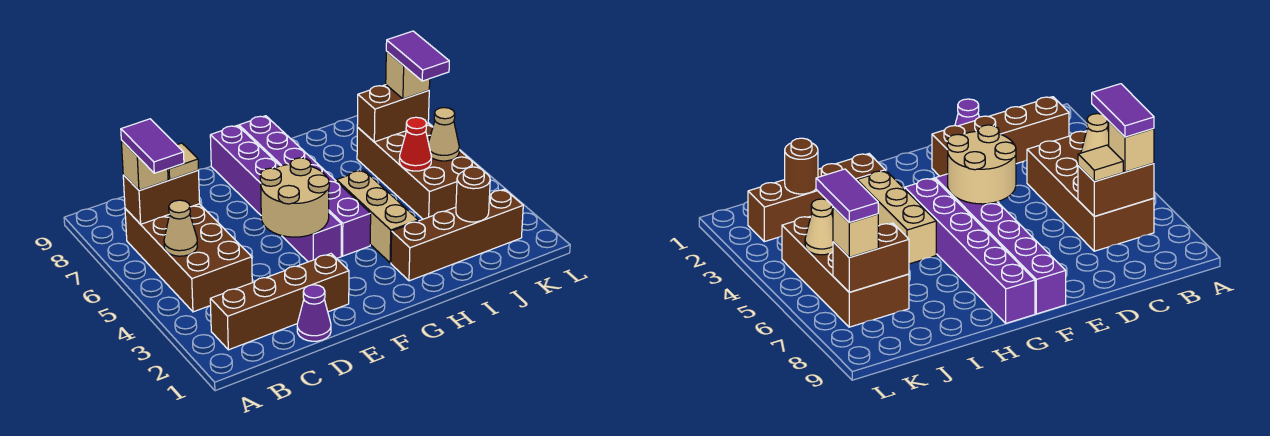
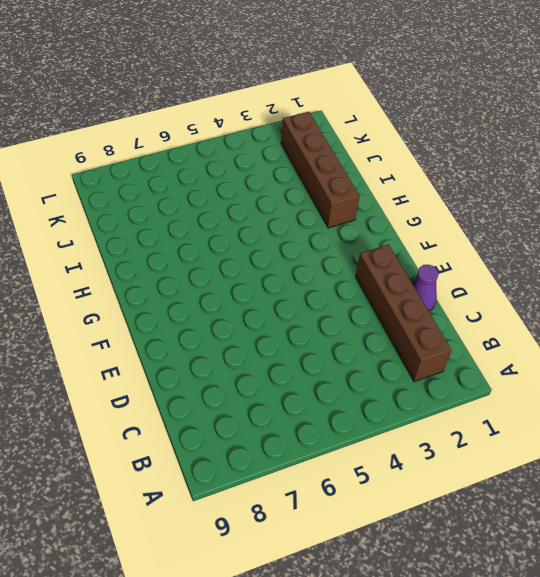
none -> brown brick B4:C7 level 1
none -> purple brick F4:F9 level 1
none -> purple brick G4:G9 level 1

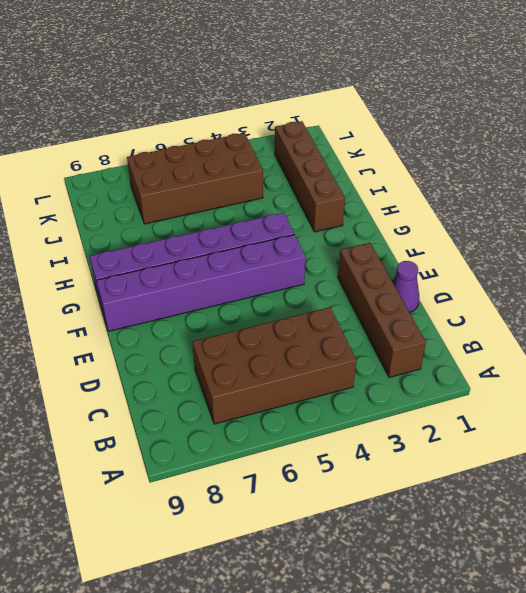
none -> tan brick H3:H5 level 1
none -> tan cone B5 level 2
none -> brown brick B7:C7 level 2

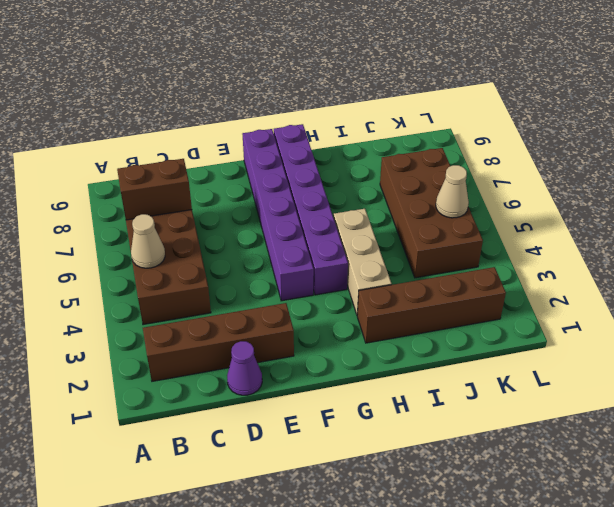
none -> tan round brick E4:F5 level 2
none -> brown round brick J2 level 2
none -> red cone J5 level 2

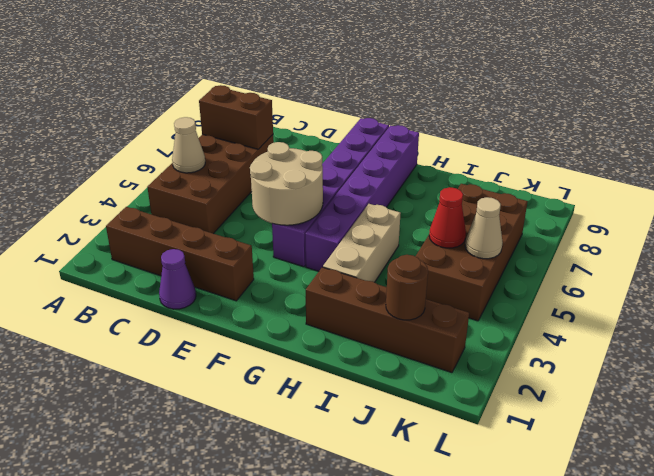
none -> brown brick J7:K7 level 2
none -> tan brick B7 level 3
none -> tan tile C7 level 3

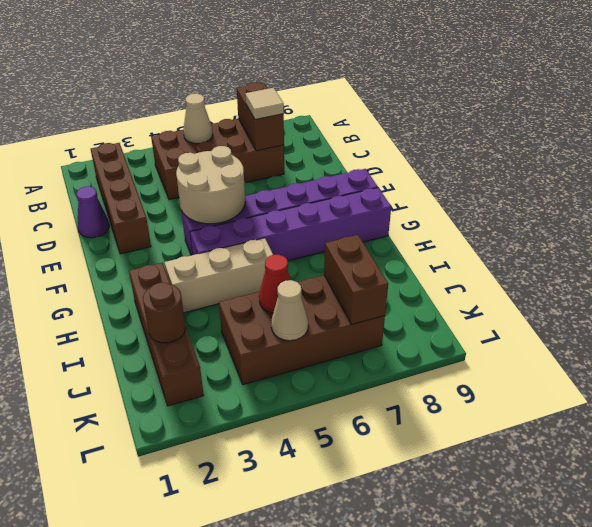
none -> tan brick B7 level 3
none -> tan brick K7 level 3
none -> purple tile B6:B7 level 4

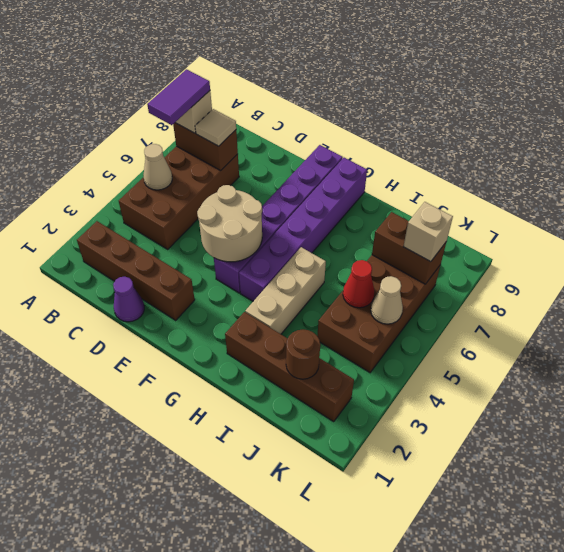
none -> purple tile K6:K7 level 4

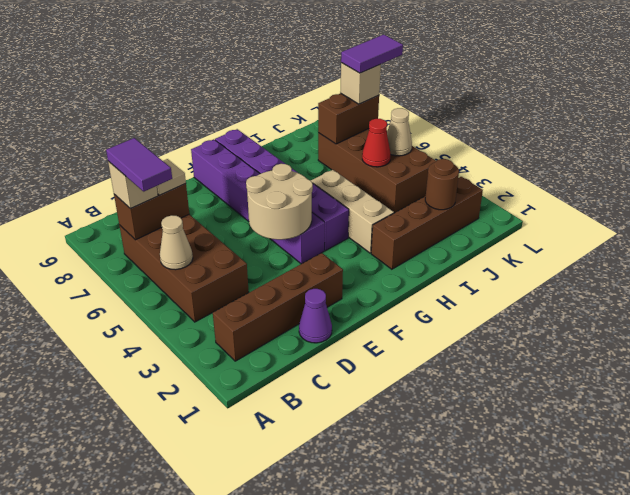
purple tile K7:L7 level 4 -> purple tile K6:K7 level 4

